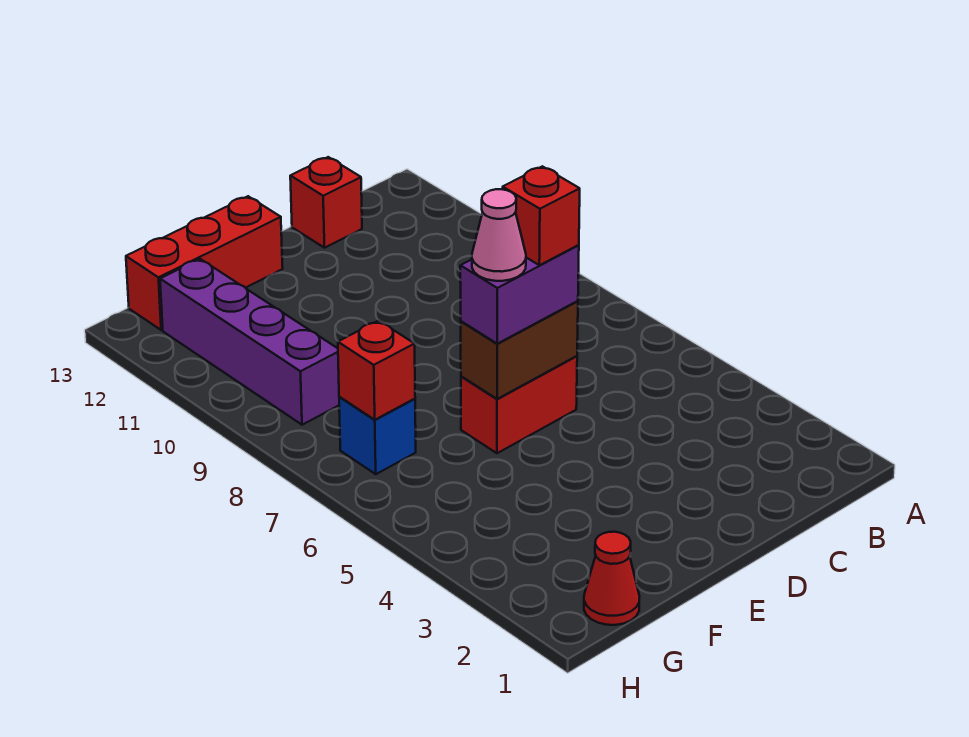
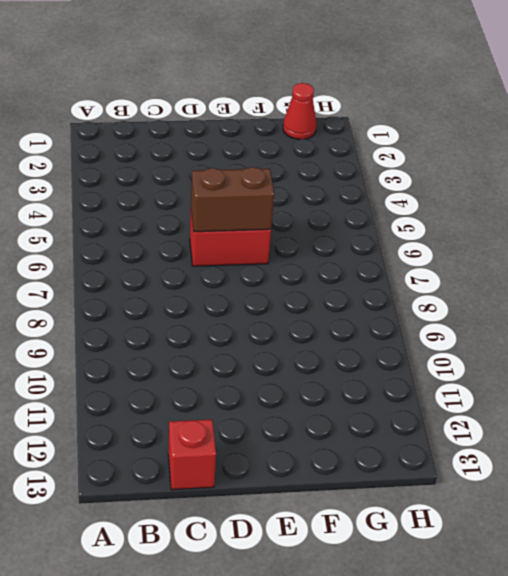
none -> red brick E13:G13 level 1
none -> blue brick G7 level 1

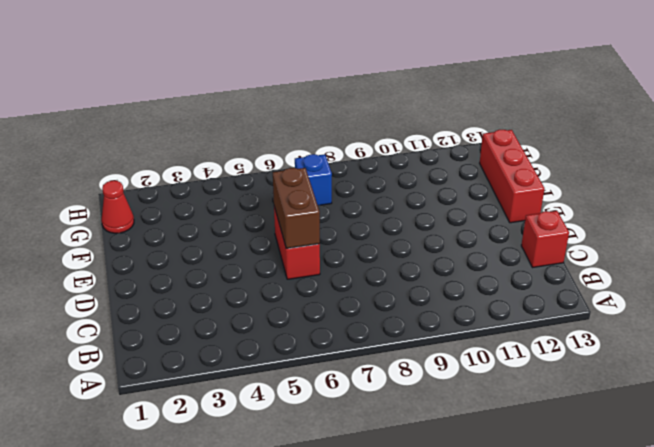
none -> purple brick G9:G12 level 1
none -> red brick G7 level 2

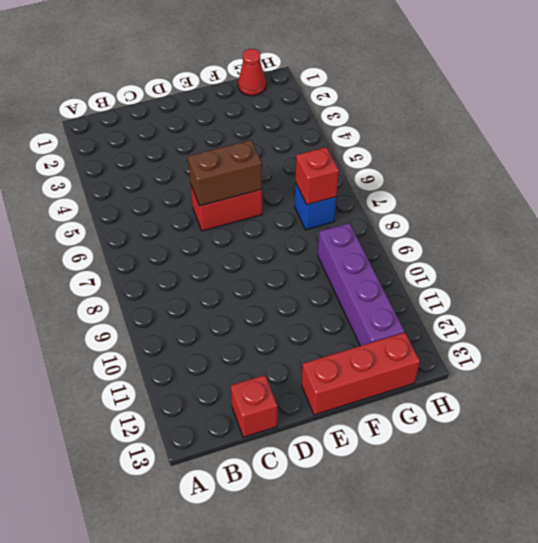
none -> purple brick D6:E6 level 3
none -> red brick D6 level 4

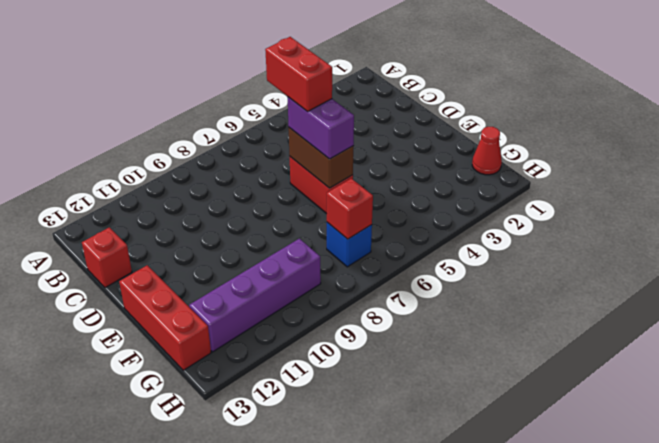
red brick C6:D6 level 4 -> red brick D6 level 4
none -> pink cone E6 level 4

